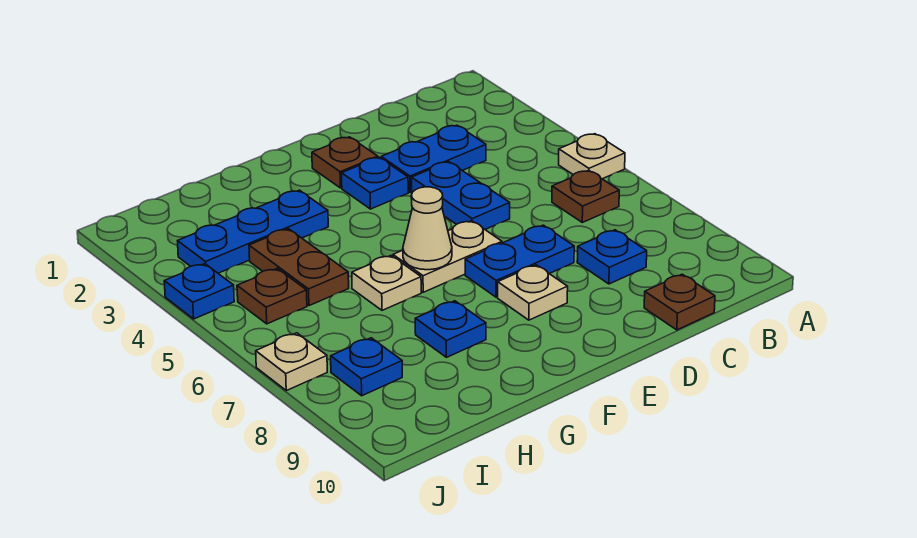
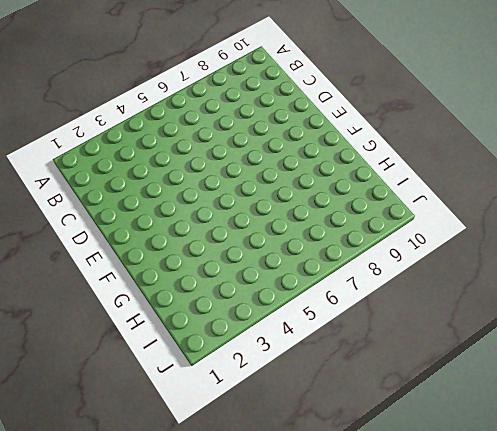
none -> tan plate A5 level 1
none -> brown plate B6 level 1
none -> blue plate C3:D3 level 1

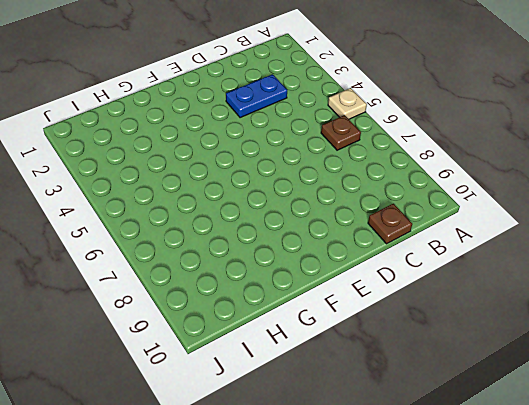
none -> blue plate C8 level 1
none -> blue plate D4:D5 level 1
none -> blue plate D7:E7 level 1

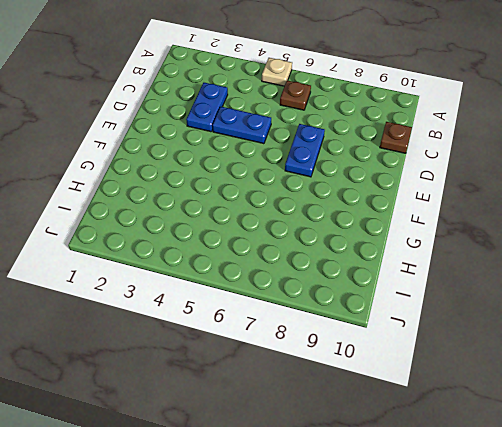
none -> blue plate C8 level 1
none -> brown plate E2 level 1
none -> blue plate E3 level 1

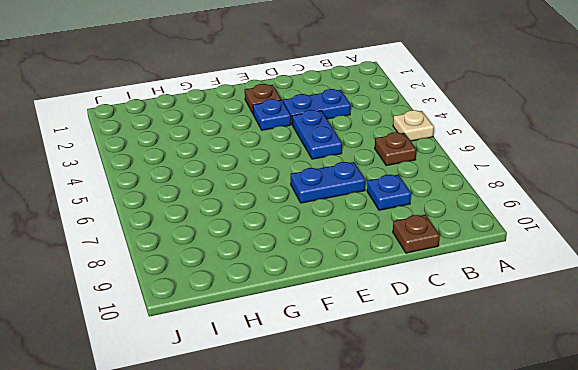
none -> tan plate E6:F6 level 1
none -> tan plate E8 level 1
none -> blue plate G3:I3 level 1

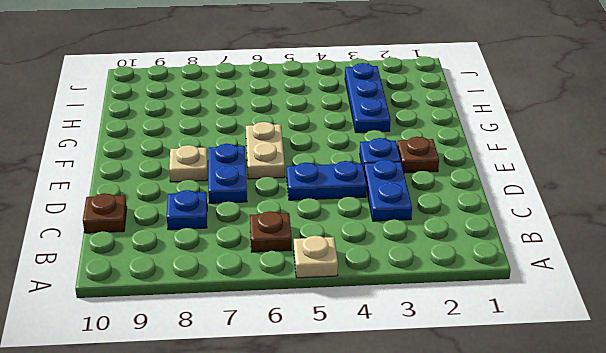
none -> tan plate G6 level 1
none -> blue plate G8 level 1
none -> brown plate H4:H5 level 1

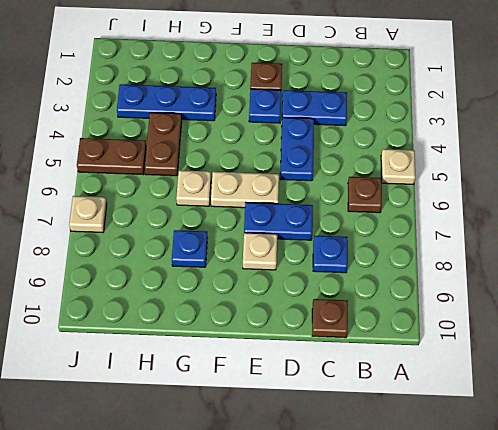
brown plate I5:J5 level 1 -> brown plate I5 level 1
none -> blue plate I8 level 1
none -> blue plate J4 level 1
none -> tan cone F6 level 2

